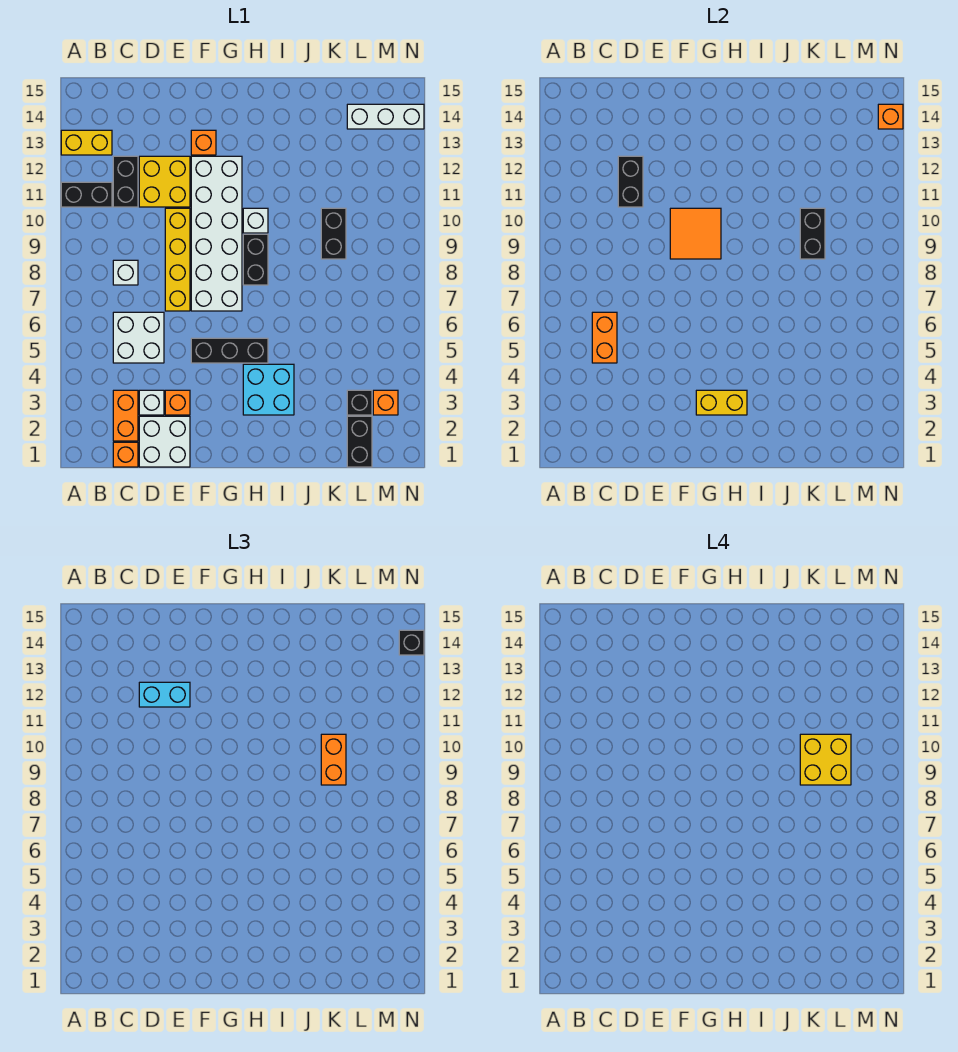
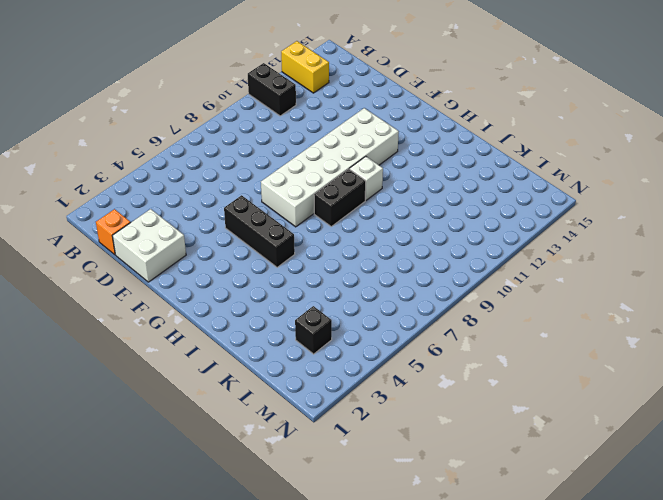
none -> orange brick C2:C3 level 1
none -> white brick C5:D6 level 1
none -> white brick C8 level 1
none -> black brick C11:C12 level 1

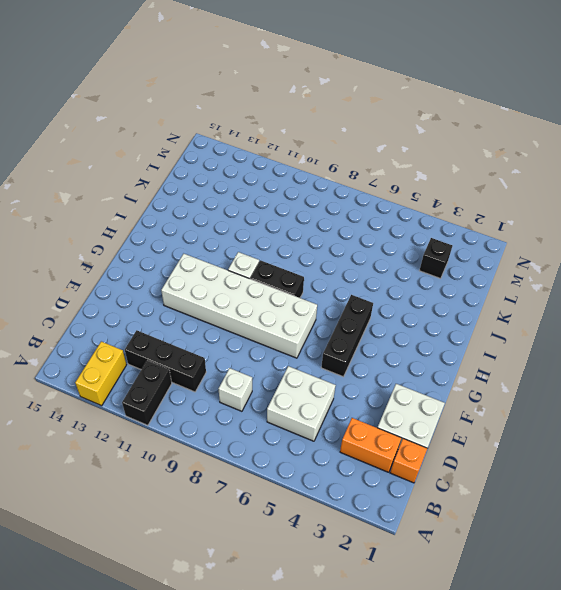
black brick C10:C12 level 1 -> black brick C11:C12 level 1
none -> white brick D3 level 1
none -> yellow brick D11:E12 level 1
none -> orange brick E3 level 1
none -> yellow brick E7:E10 level 1

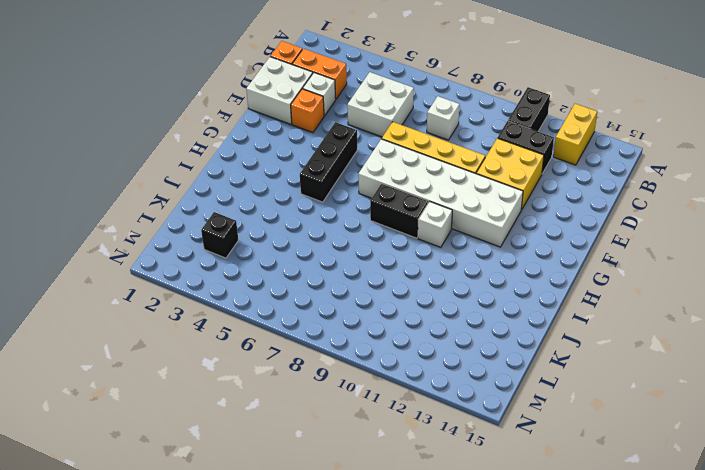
none -> orange brick F13 level 1
none -> cyan brick H3:I4 level 1
none -> black brick K9:K10 level 1
none -> black brick L1:L2 level 1

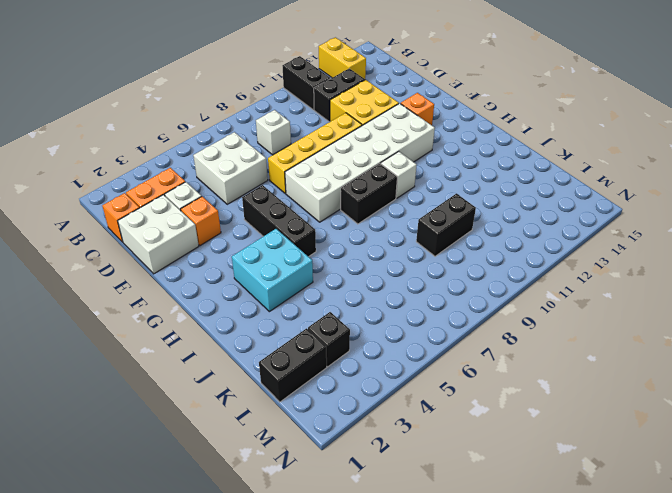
none -> white brick L14:N14 level 1
none -> orange brick M3 level 1
none -> orange brick C5:C6 level 2
none -> black brick D11:D12 level 2

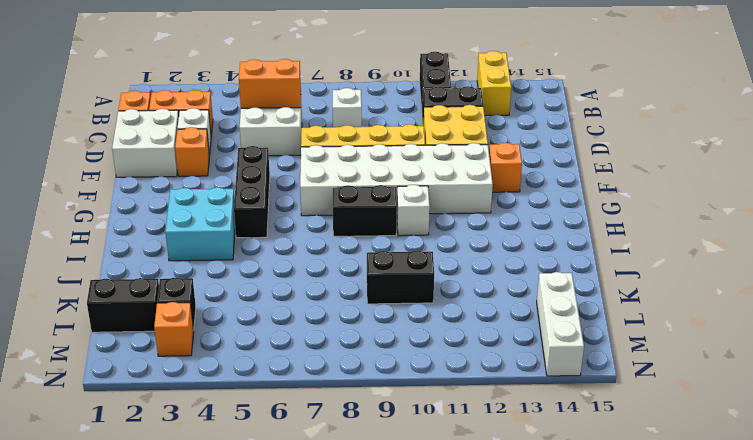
none -> black brick D11:D12 level 2
none -> orange tile F9:G10 level 2
none -> yellow brick G3:H3 level 2
none -> black brick K9:K10 level 2

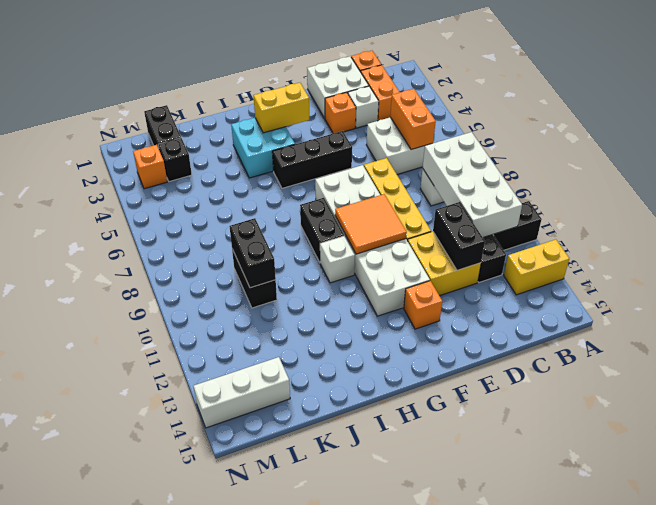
white brick B8:C11 level 2 -> none
none -> orange brick N14 level 2
none -> cyan brick D12:E12 level 3
none -> orange brick K9:K10 level 3
none -> black brick N14 level 3

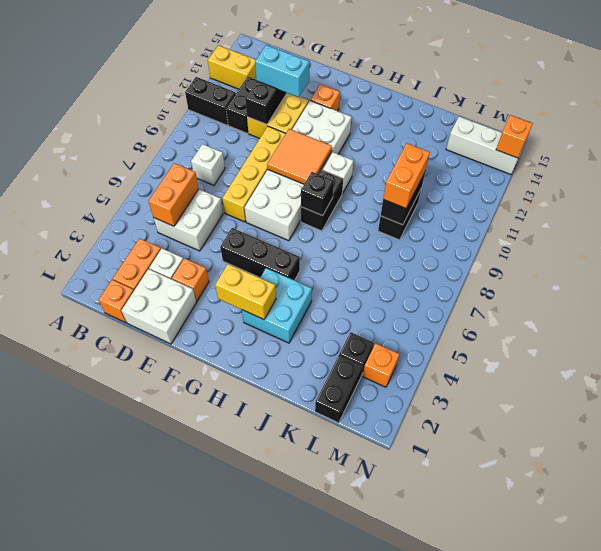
black brick H8 level 2 -> black brick N14 level 3
none -> yellow brick K9:L10 level 4

